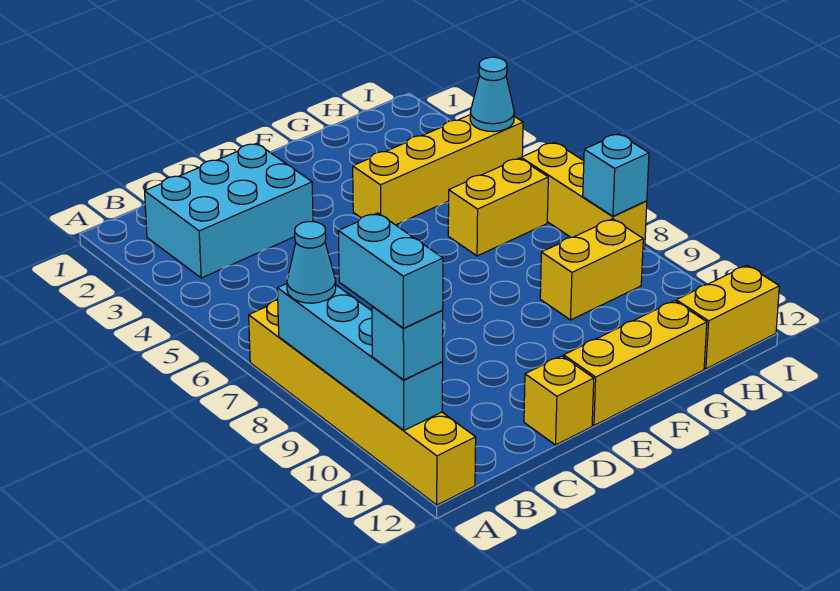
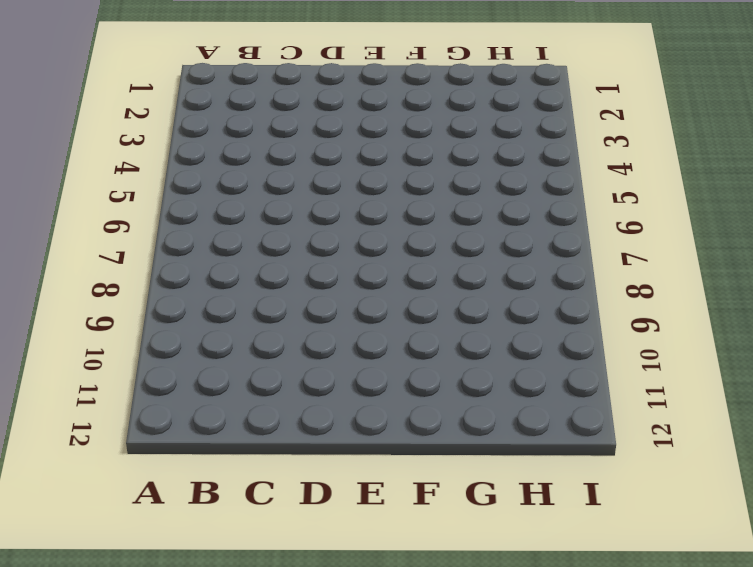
none -> yellow brick A7:A12 level 1
none -> cyan brick B2:D3 level 1
none -> yellow brick D12 level 1

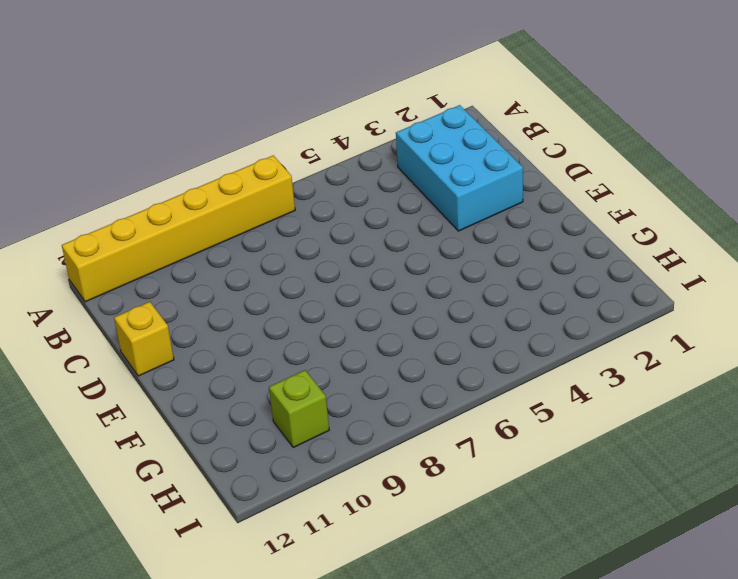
lime brick H10 level 1 -> none
none -> yellow brick E12:G12 level 1
none -> yellow brick F4:I4 level 1
none -> yellow brick G6:H6 level 1

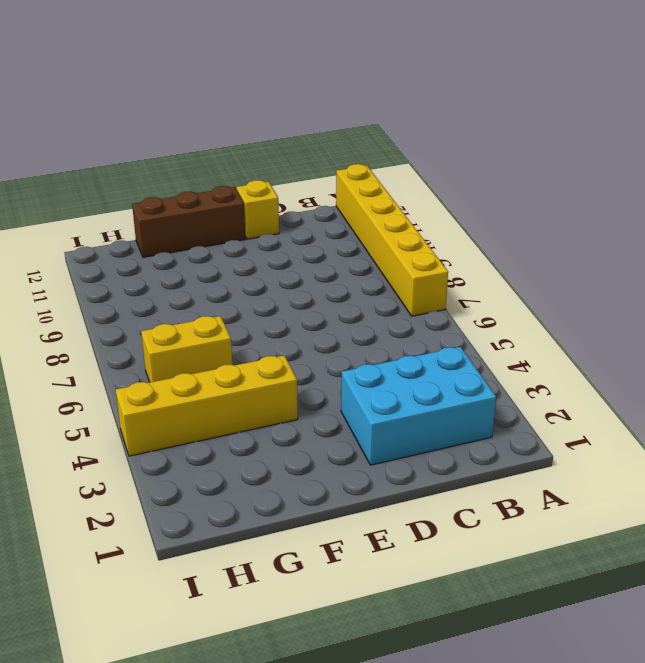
brown brick E12:G12 level 1 -> yellow brick E12:G12 level 1
none -> yellow brick G9:H9 level 1
none -> yellow brick H12:I12 level 1
none -> yellow brick I6:I8 level 1

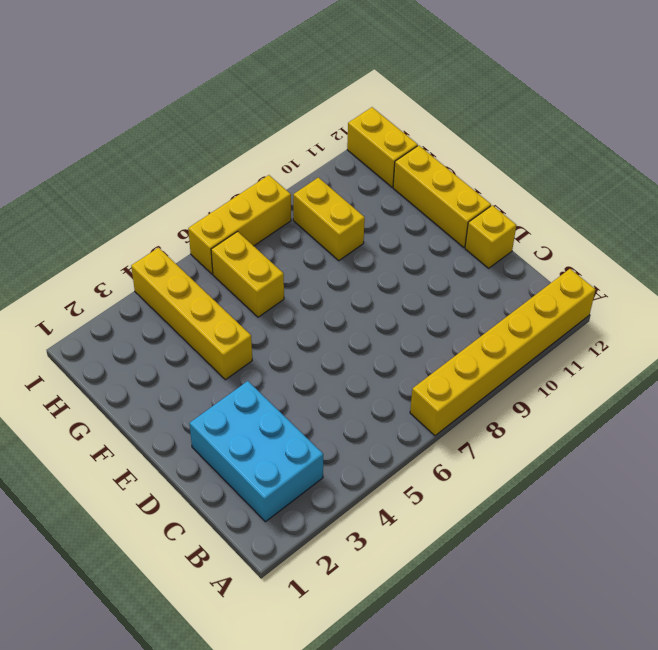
none -> cyan brick A8:A11 level 2
none -> cyan cone I4 level 2
none -> cyan brick I8 level 2

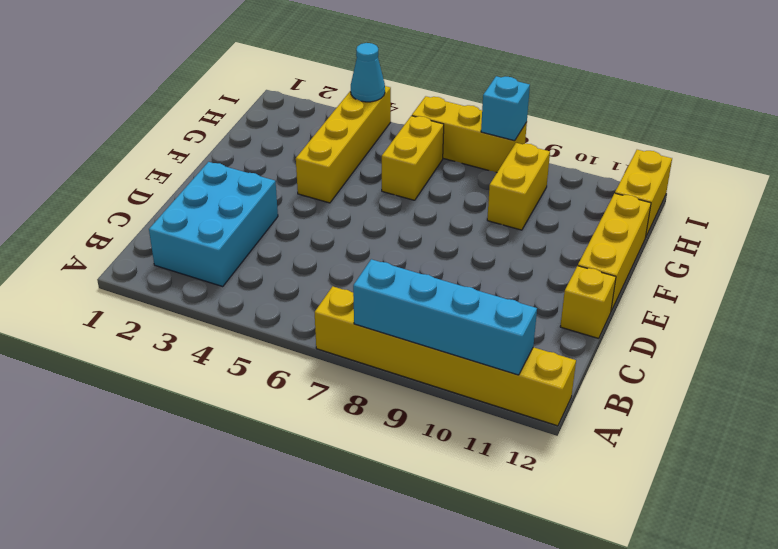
none -> cyan cone A8 level 3
none -> cyan brick A11 level 3
none -> cyan brick A10:A11 level 4

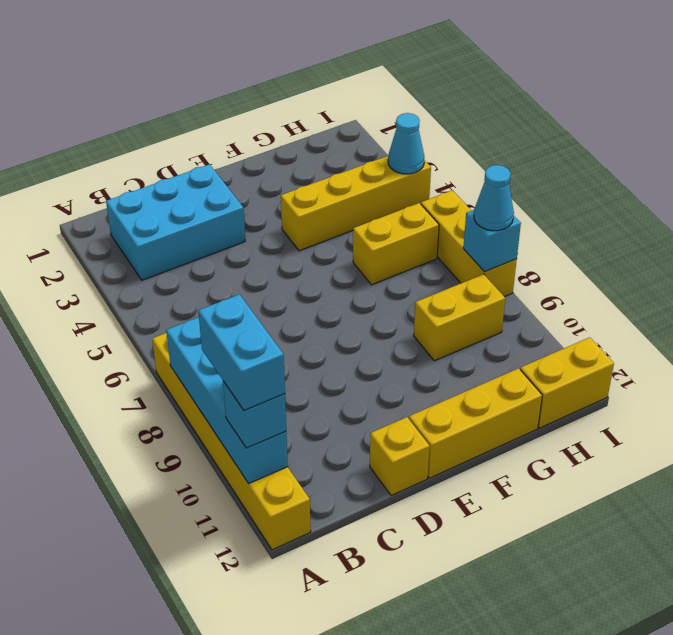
cyan cone I8 level 3 -> cyan cone A8 level 3

